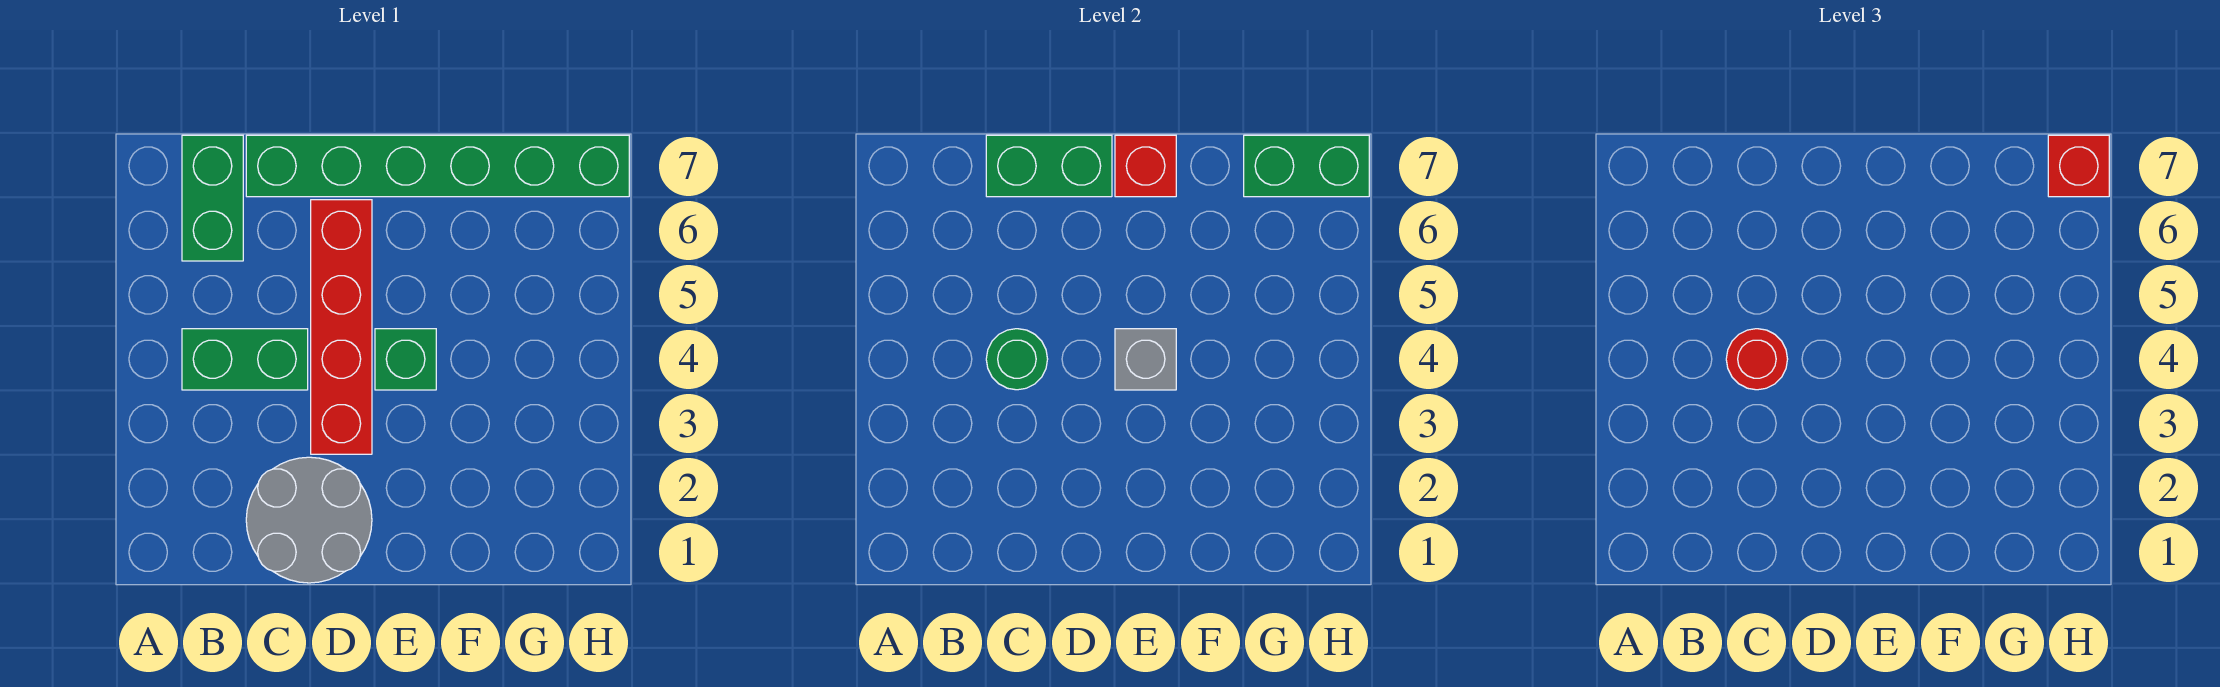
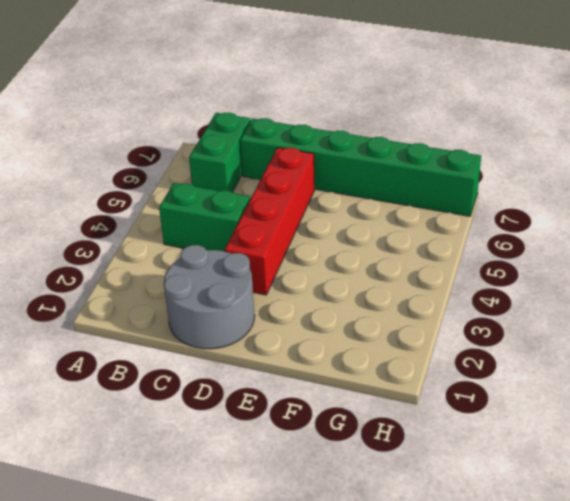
none -> green brick E4 level 1
none -> green round brick C4 level 2
none -> green brick C7:D7 level 2

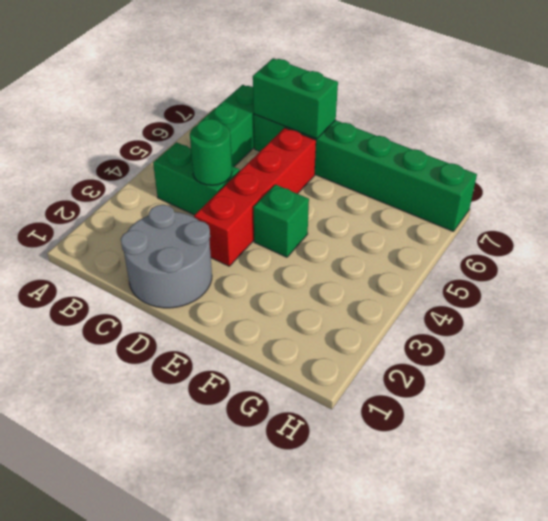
none -> grey brick E4 level 2
none -> red brick E7 level 2
none -> green brick G7:H7 level 2

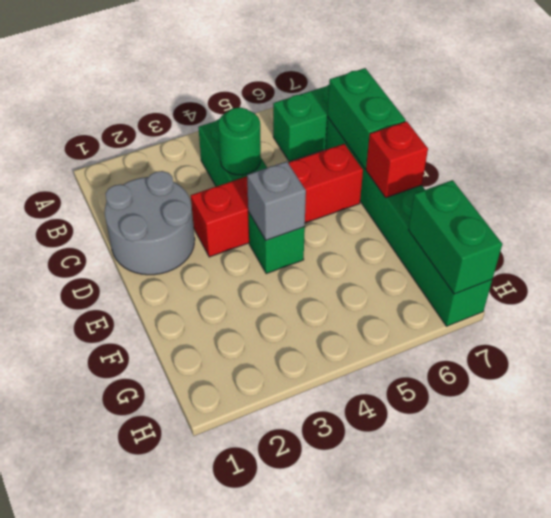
none -> red round brick C4 level 3
none -> red brick H7 level 3

